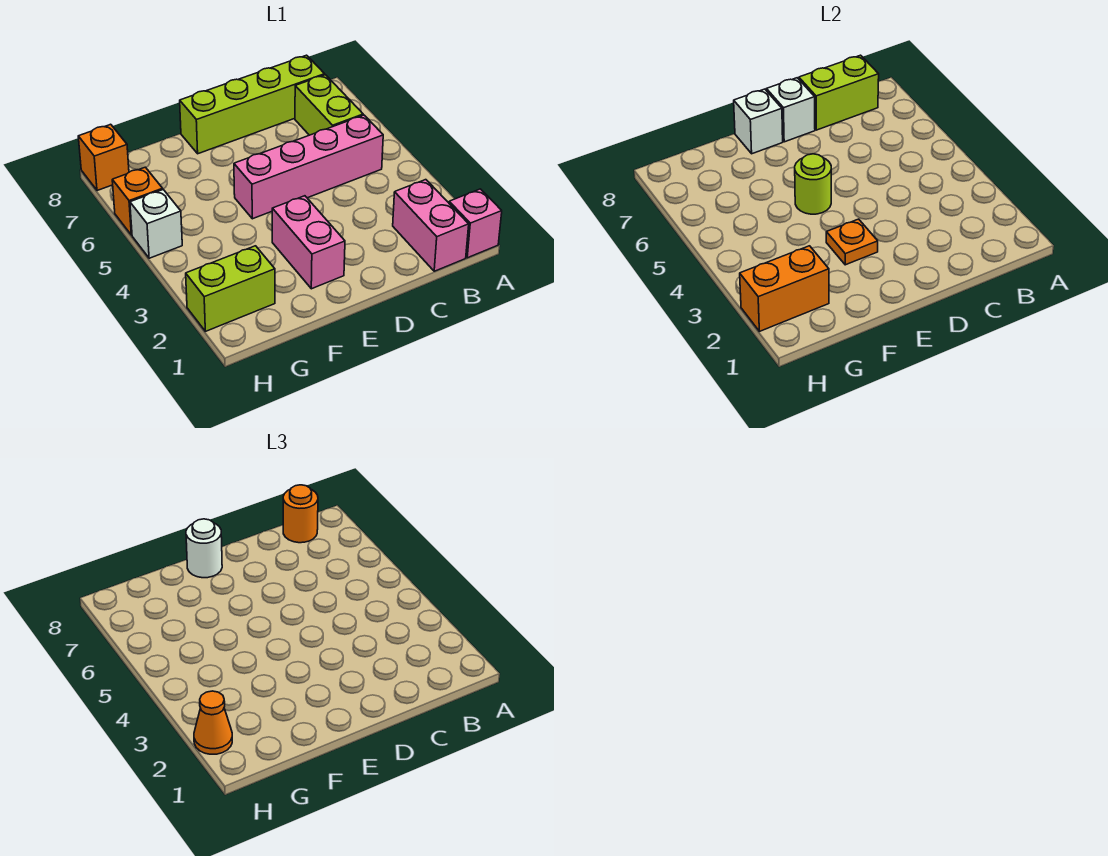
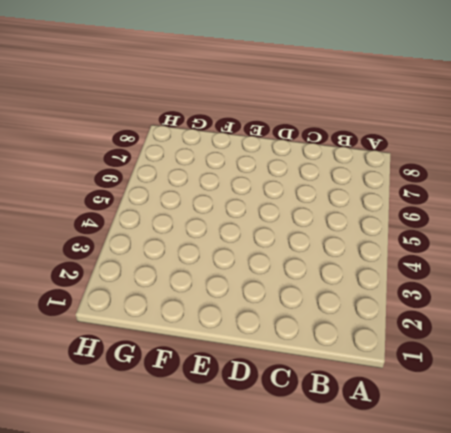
none -> pink brick A1 level 1
none -> pink brick B1:B2 level 1
none -> pink brick B5:E5 level 1

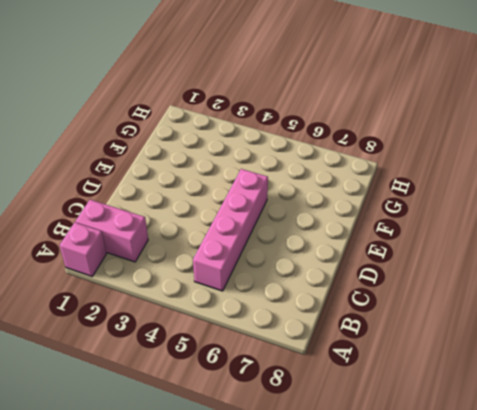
none -> lime brick B6:B7 level 1
none -> lime brick B8:E8 level 1
none -> pink brick E2:E3 level 1

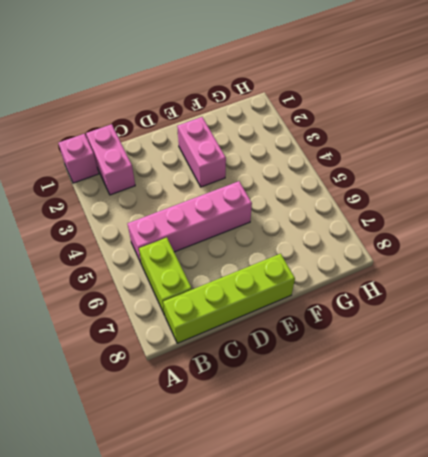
none -> lime brick G2:H2 level 1
none -> white brick H5 level 1
none -> orange brick H6 level 1

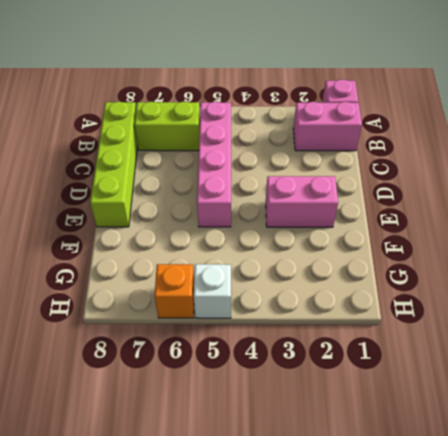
none -> lime brick G2:H2 level 1
none -> orange brick H8 level 1
none -> lime brick B8:C8 level 2

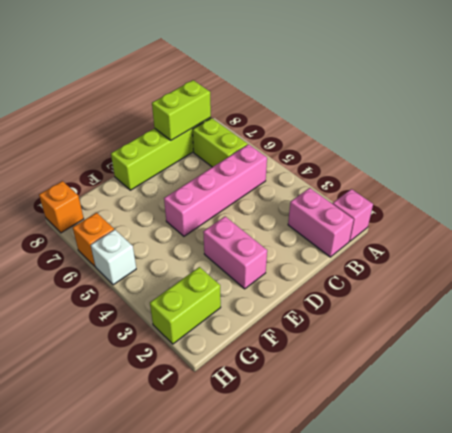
none -> white brick D8 level 2
none -> orange plate E3 level 2
none -> lime round brick E5 level 2

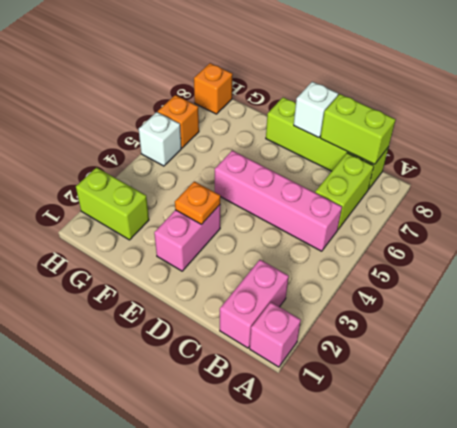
none -> lime round brick E5 level 2
none -> white brick E8 level 2
none -> orange brick G2:H2 level 2

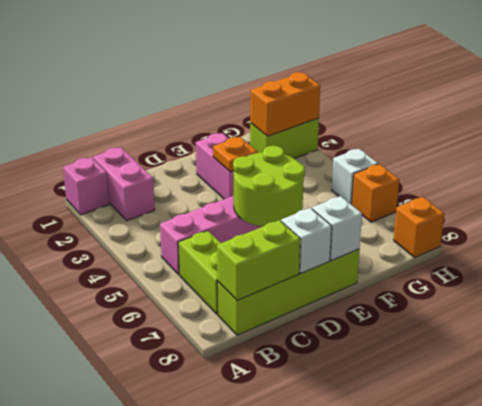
lime round brick D5:E6 level 2 -> lime round brick E5 level 2
none -> orange round brick B8 level 3
none -> white round brick E8 level 3
none -> orange cone H2 level 3

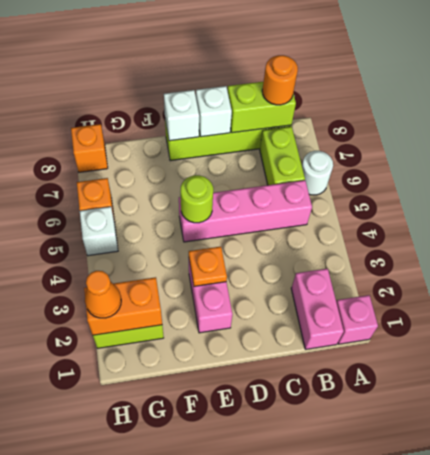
white round brick A6 level 1 -> white round brick E8 level 3

